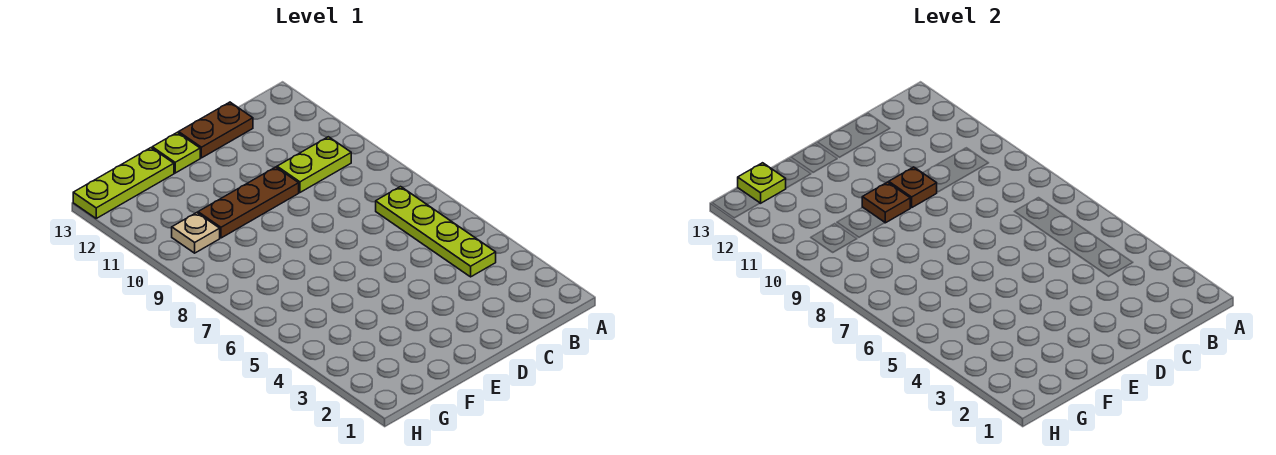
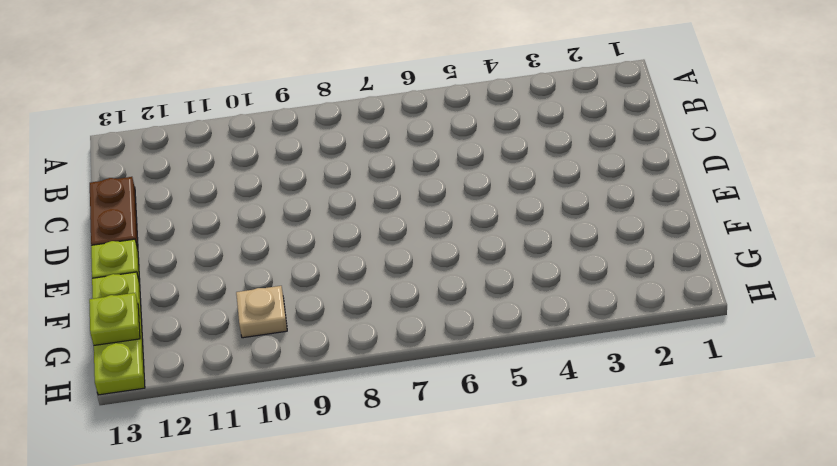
none -> lime plate B4:B7 level 1
none -> lime plate B10:C10 level 1

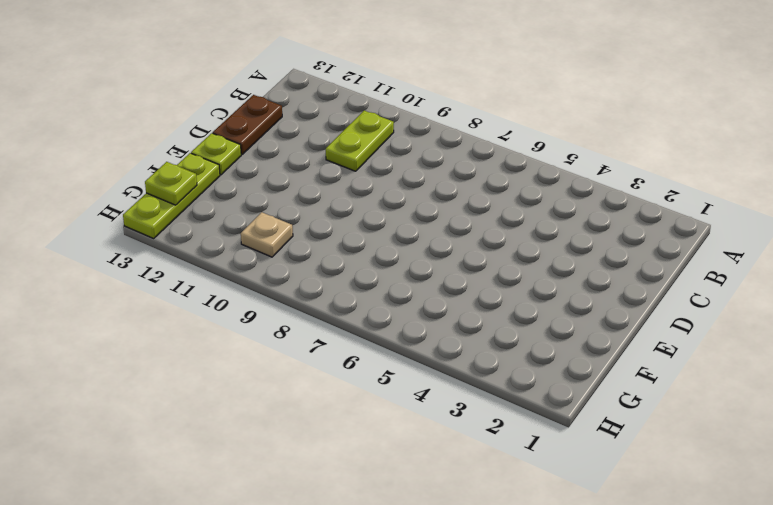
none -> lime plate B4:B7 level 1
none -> brown plate D10:F10 level 1

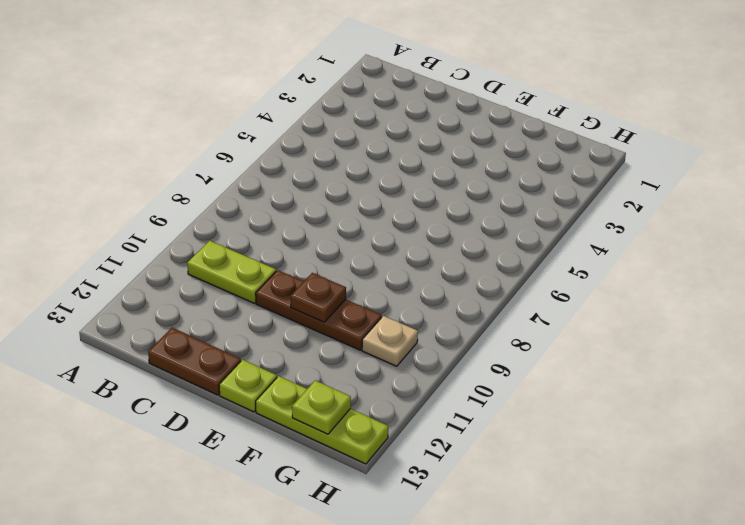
none -> lime plate B4:B7 level 1
none -> brown plate D10 level 2

